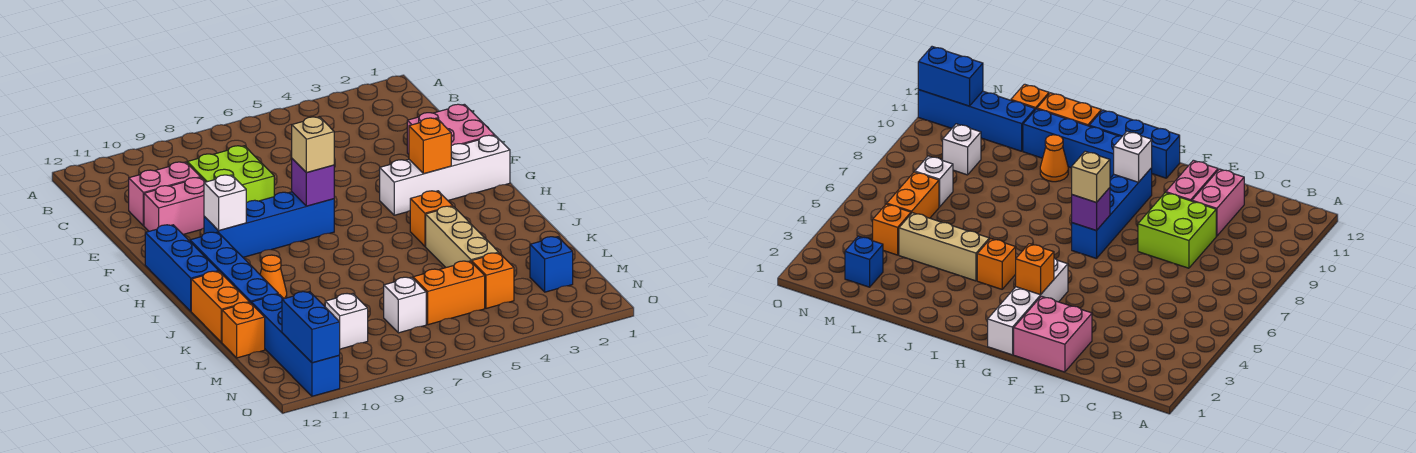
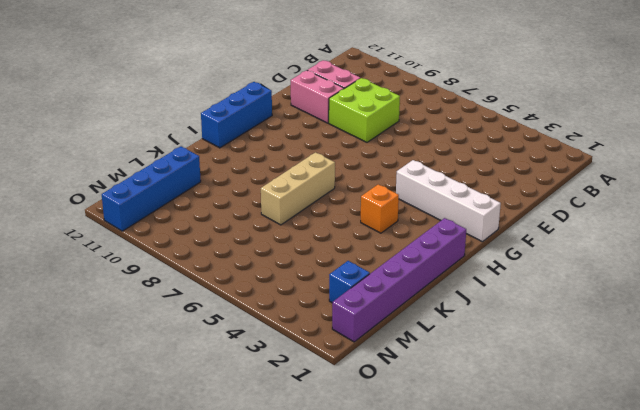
purple brick I1:N1 level 1 -> none
tan brick I7:K7 level 1 -> tan brick J4:L4 level 1
none -> pink brick E1:F2 level 1
none -> blue brick G7:G10 level 1
none -> blue brick H11:K11 level 1

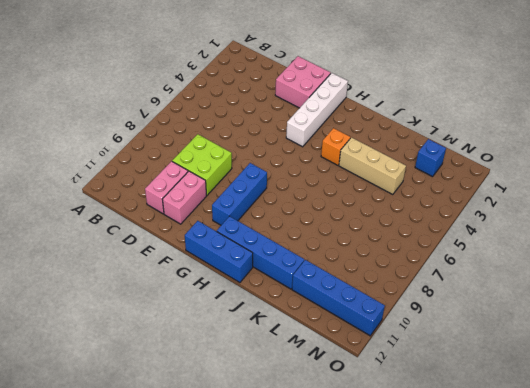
blue brick G8:G10 level 1 -> blue brick G7:G10 level 1
none -> orange cone J10 level 1
none -> orange brick J12:K12 level 1
none -> orange brick L12 level 1

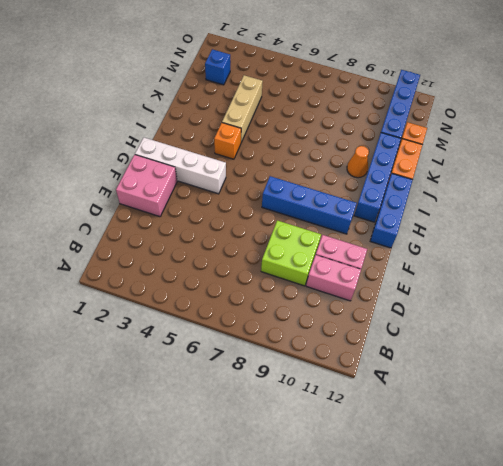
none -> orange brick M4 level 1
none -> orange brick M5:M6 level 1
none -> white brick M7 level 1

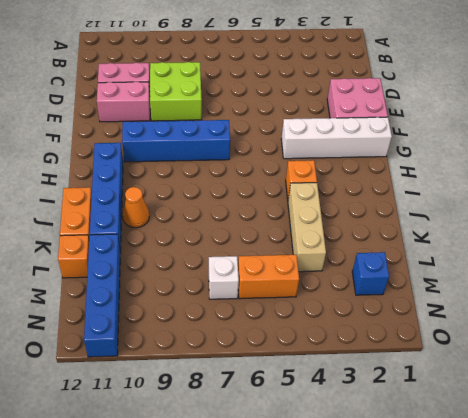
none -> blue brick G12:I12 level 1
none -> orange brick M4 level 1
none -> white brick M9 level 1

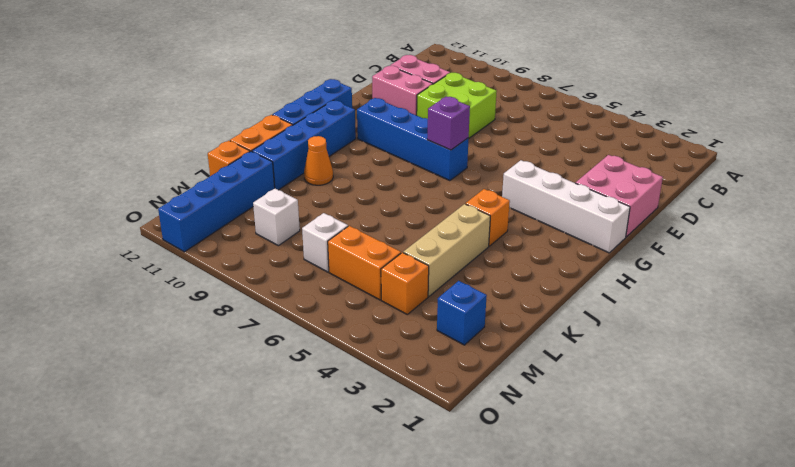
none -> orange brick G3 level 2
none -> white brick G10 level 2
none -> blue brick N11:O11 level 2

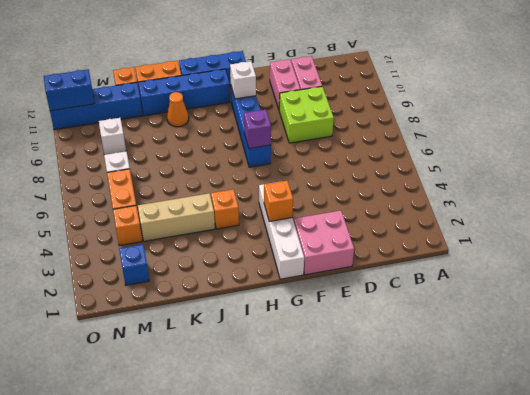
none -> tan brick G7 level 3

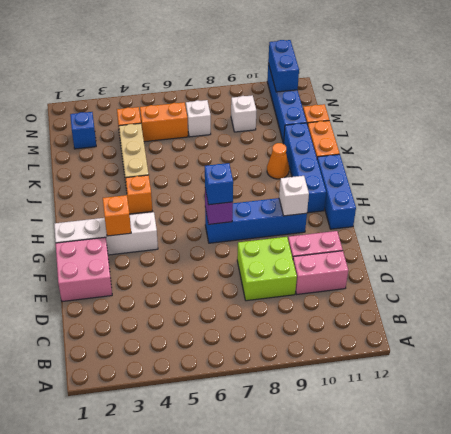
blue brick G7 level 3 -> tan brick G7 level 3

